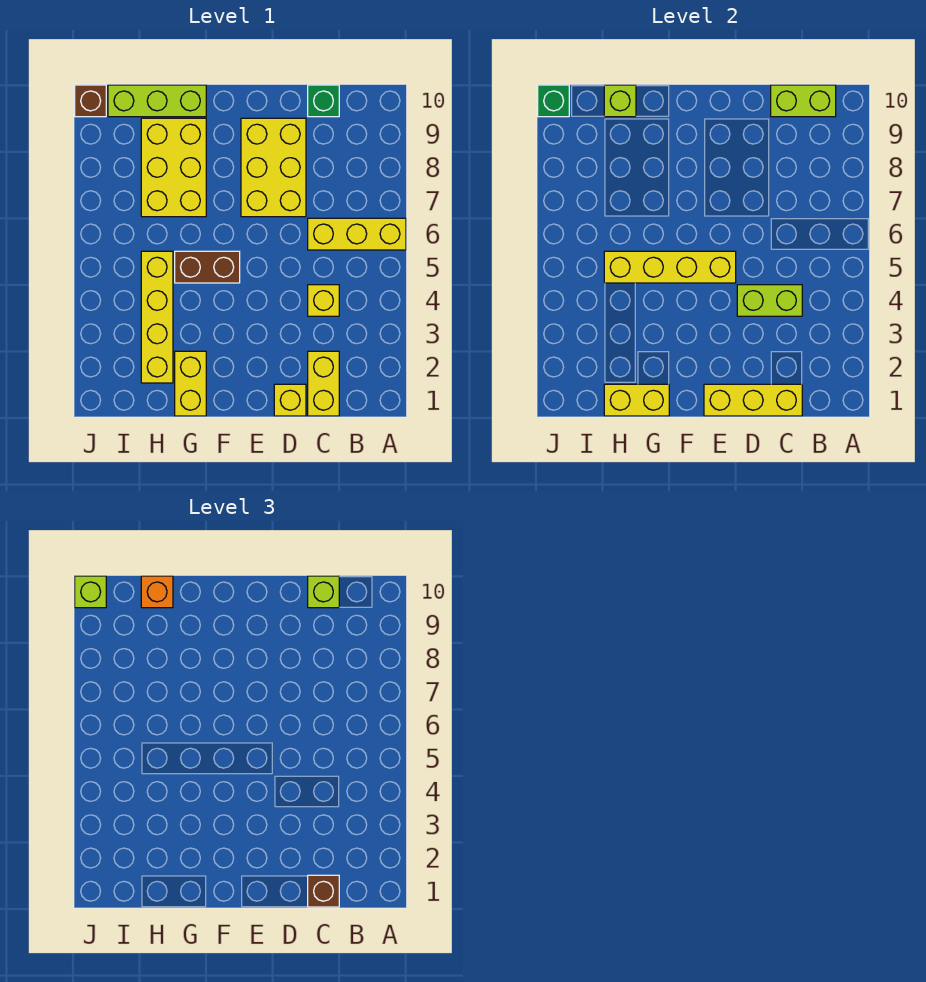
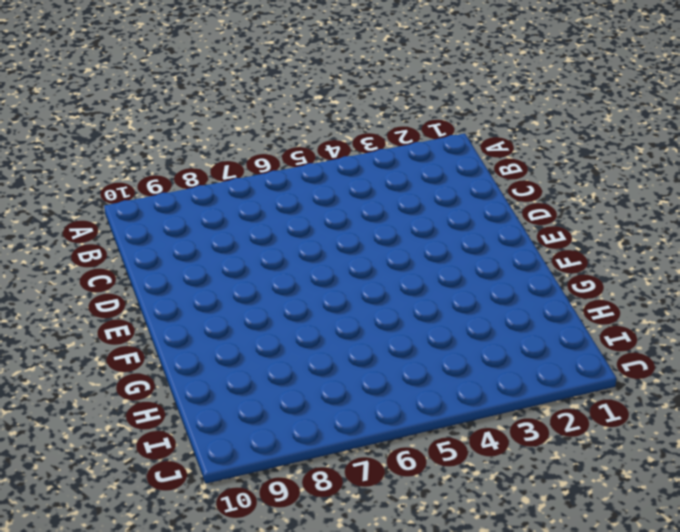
none -> yellow brick A6:C6 level 1
none -> yellow brick C1:C2 level 1
none -> yellow brick C4 level 1

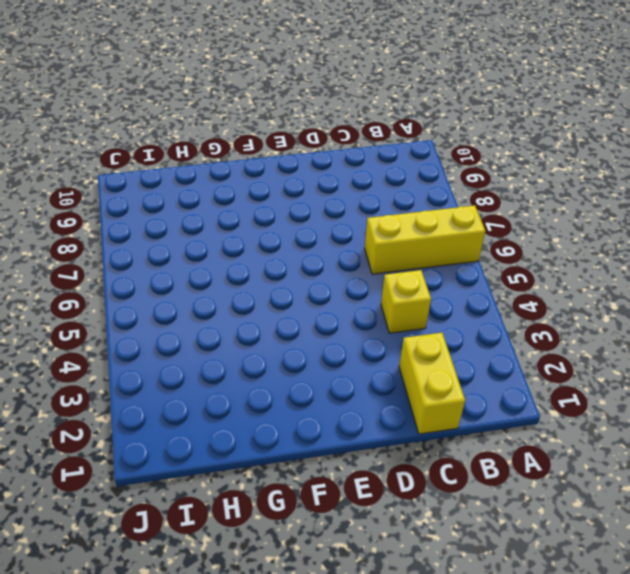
none -> green brick C10 level 1
none -> yellow brick D1 level 1
none -> yellow brick D7:E9 level 1

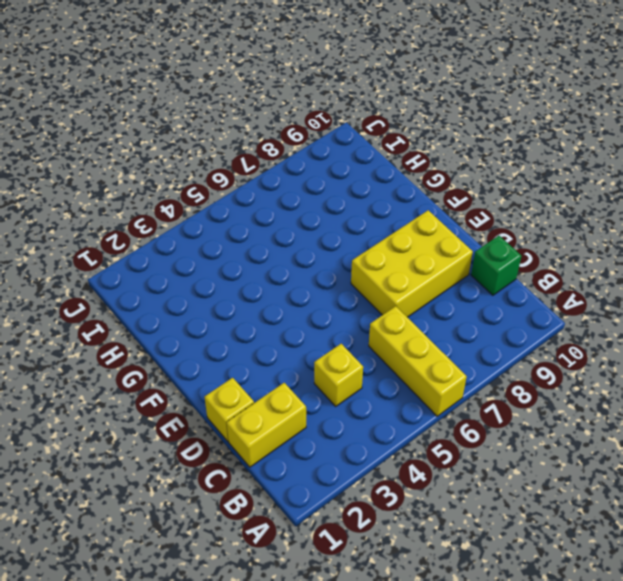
none -> brown brick F5:G5 level 1
none -> yellow brick G1:G2 level 1
none -> yellow brick G7:H9 level 1

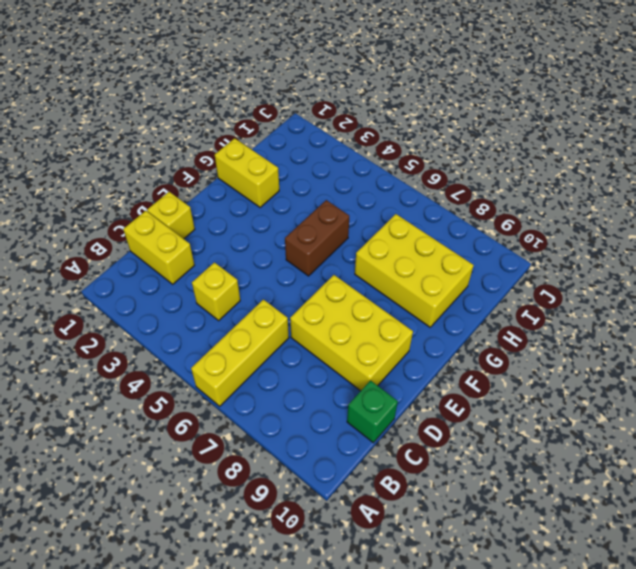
none -> lime brick G10:I10 level 1
none -> yellow brick H2:H5 level 1
none -> brown brick J10 level 1

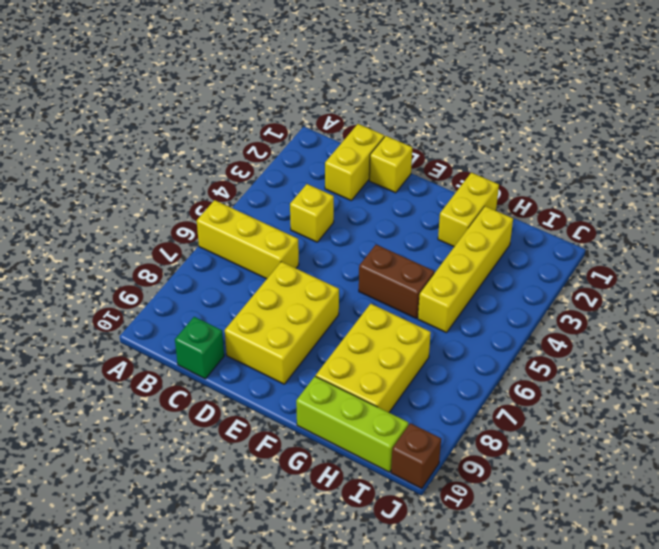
none -> lime brick B10:C10 level 2
none -> yellow brick C1:E1 level 2
none -> lime brick C4:D4 level 2

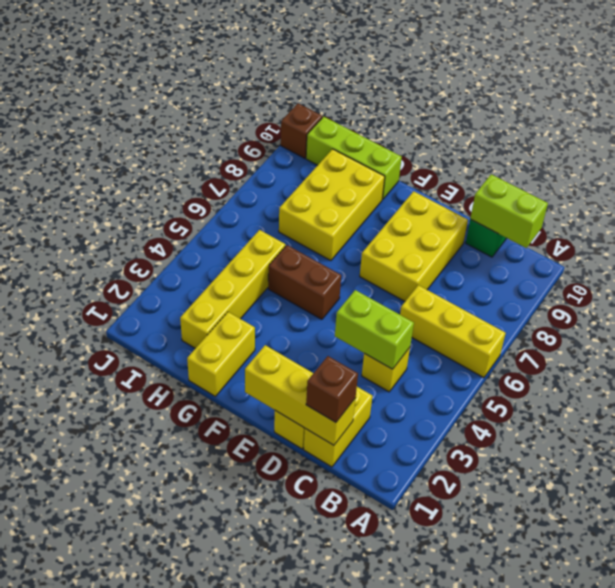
none -> yellow brick E5:H5 level 2
none -> yellow brick G1:H1 level 2
none -> lime brick H10 level 2

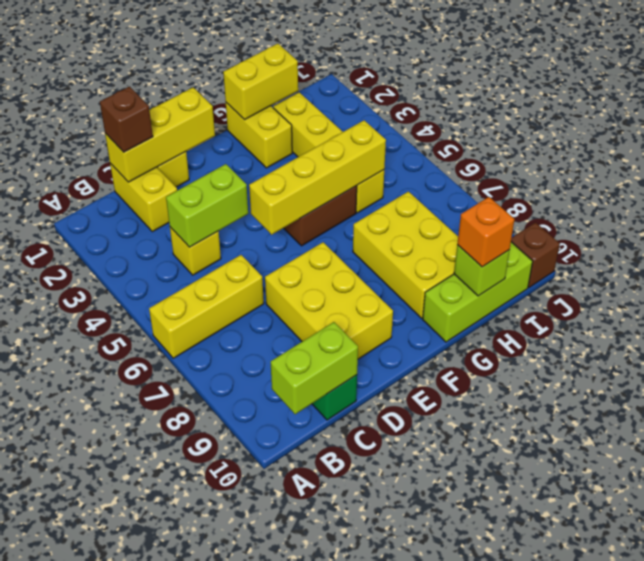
none -> green brick J10 level 2
none -> lime brick C10 level 3
none -> lime brick J10 level 3

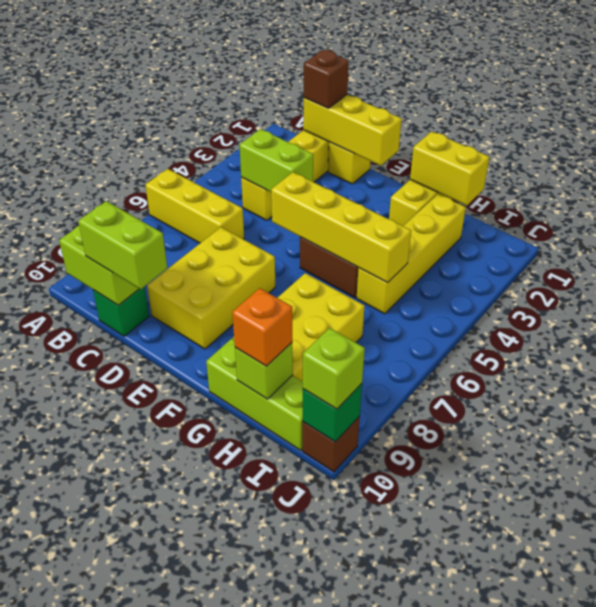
lime brick C10:D10 level 3 -> lime brick C10 level 3

